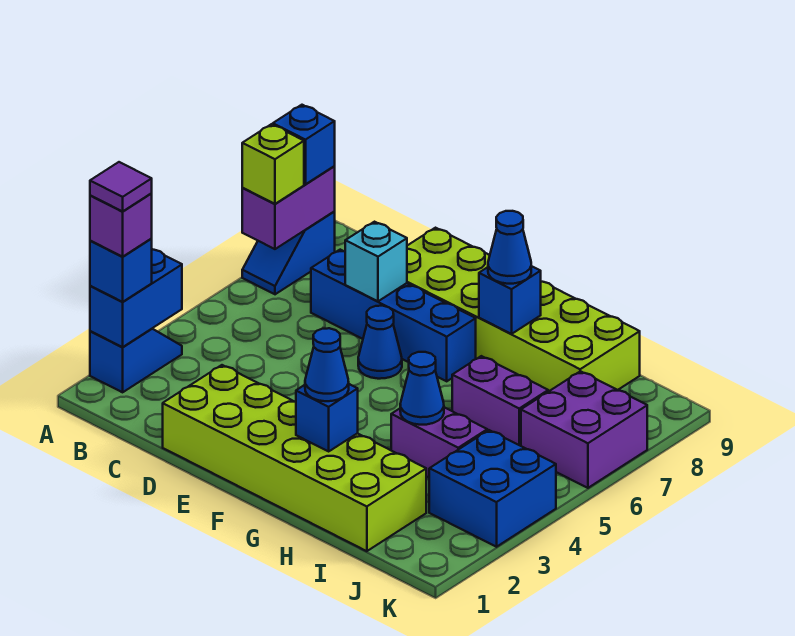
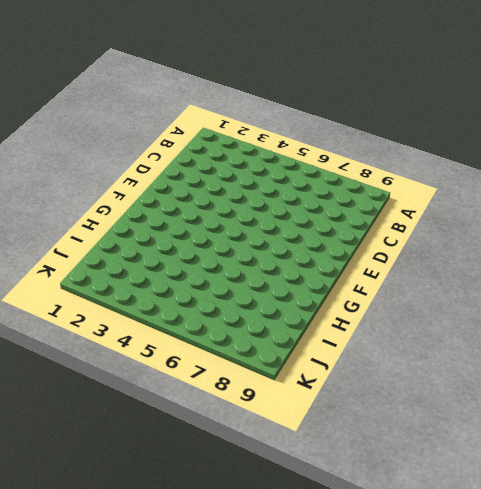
none -> blue slope A2:A3 level 1 top 2
none -> blue slope A7:A8 level 1 top 8
none -> blue brick C7:F7 level 1

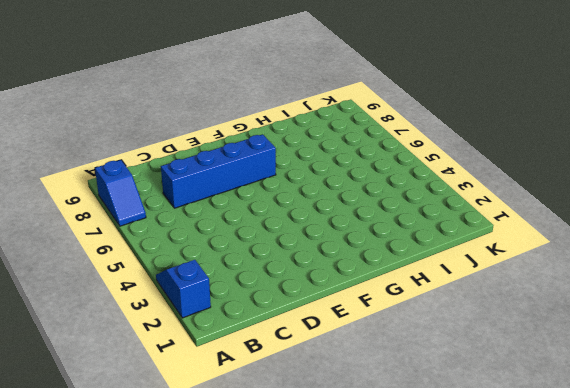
none -> lime brick D1:I2 level 1
none -> lime brick D8:I9 level 1
none -> blue cone E6 level 1

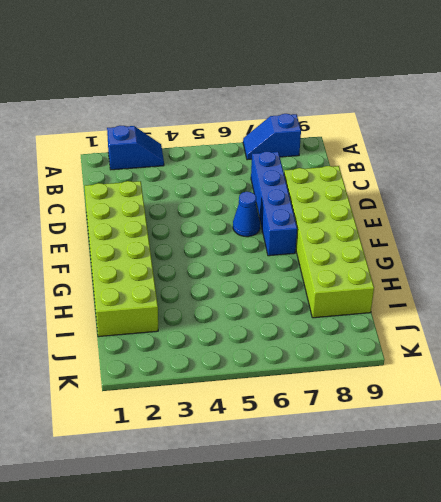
none -> purple brick H4:I4 level 1
none -> purple brick H6:I6 level 1
none -> blue brick J3:K4 level 1

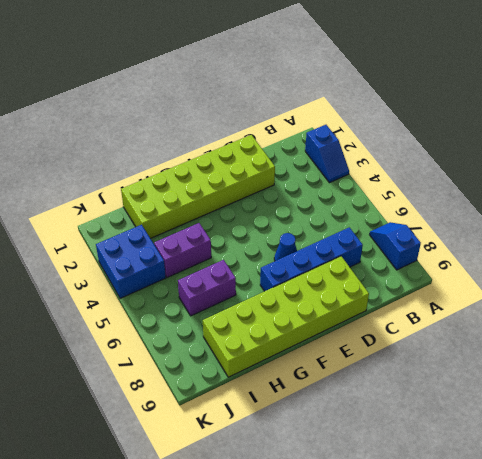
none -> purple brick J6:K7 level 1
none -> blue brick A2:A3 level 2
none -> purple brick A7:A8 level 2

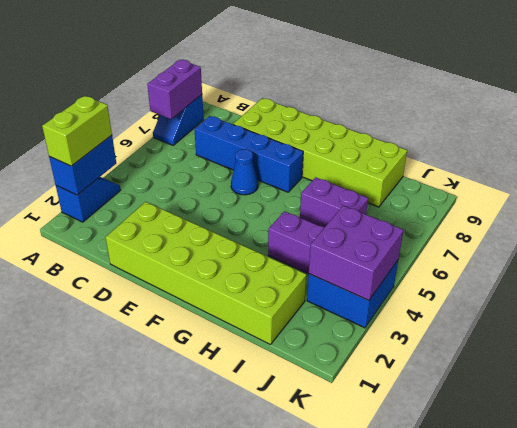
lime brick A2:A3 level 3 -> blue brick A2 level 3
purple brick J3:K4 level 2 -> purple brick J6:K7 level 1
none -> cyan brick D7 level 2
none -> blue brick G2 level 2
none -> blue brick G8 level 2

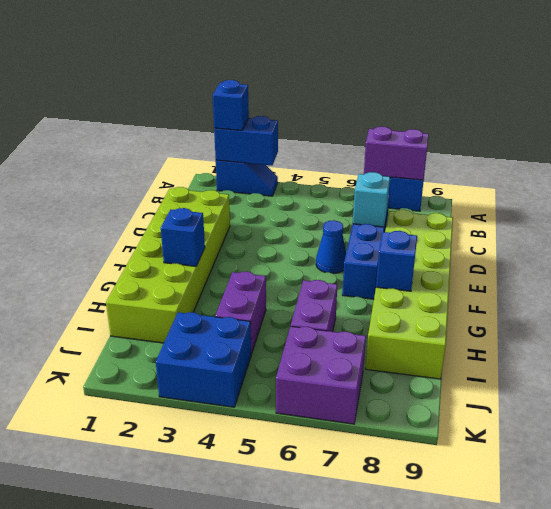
none -> blue cone H4 level 2
none -> lime brick A7 level 3
none -> blue brick A8 level 3

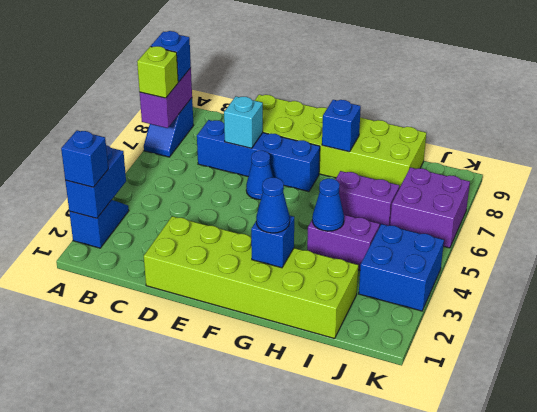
none -> blue cone G8 level 3
none -> purple brick A2 level 4
none -> purple tile A2 level 5

